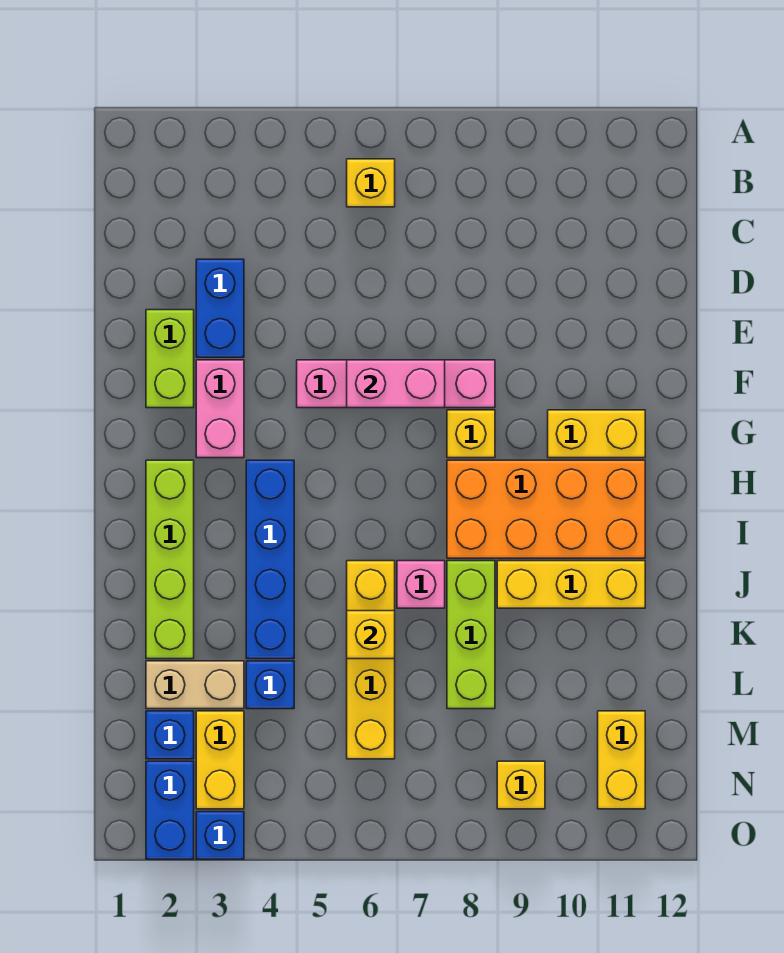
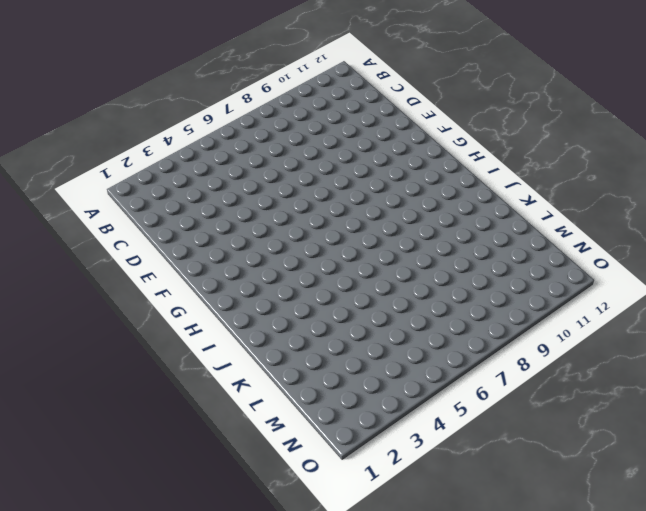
none -> yellow brick B6 level 1
none -> blue brick D3:E3 level 1
none -> lime brick E2:F2 level 1

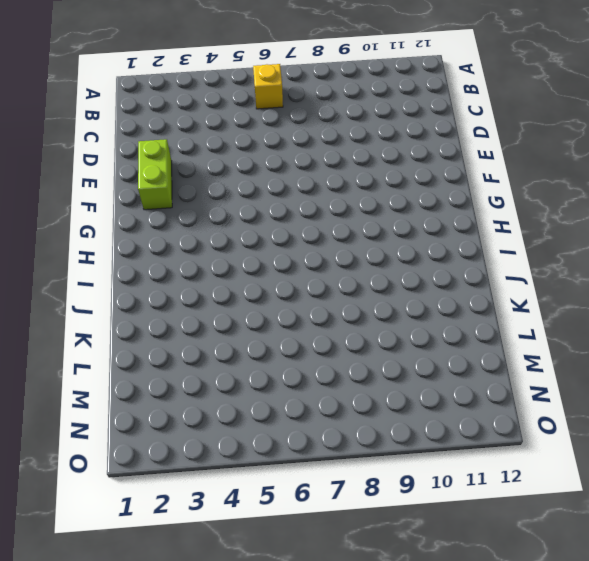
none -> blue brick D3:E3 level 1
none -> pink brick F3:G3 level 1
none -> pink brick F5:F8 level 1

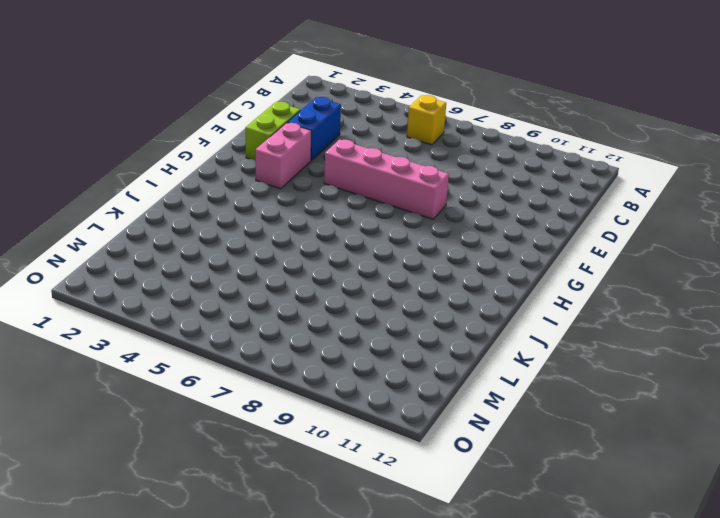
none -> yellow brick G8 level 1
none -> yellow brick G10:G11 level 1
none -> lime brick H2:K2 level 1

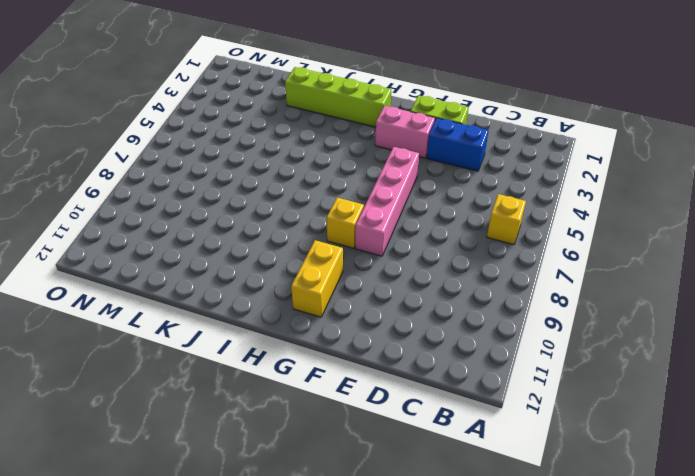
none -> blue brick H4:K4 level 1
none -> orange brick H8:I11 level 1
none -> yellow brick J6:M6 level 1

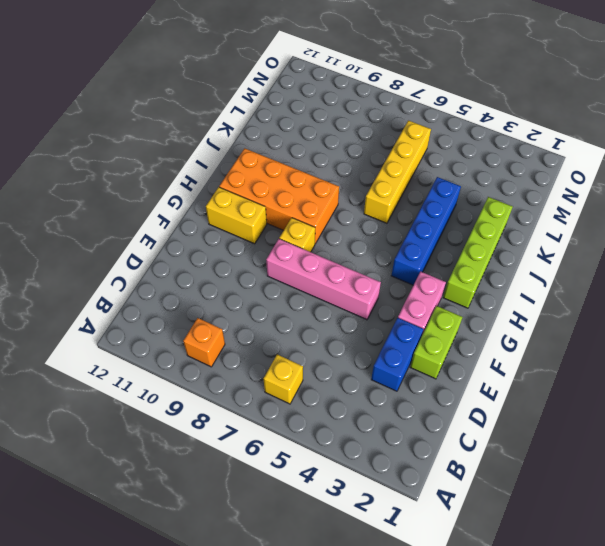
orange brick B9 level 1 -> none
none -> pink brick J7 level 1
none -> lime brick J8:L8 level 1
none -> yellow brick J9:J11 level 1

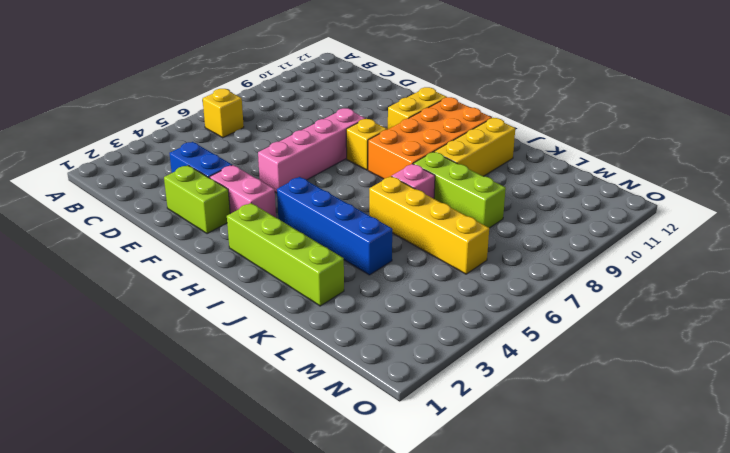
none -> tan brick L2:L3 level 1
none -> blue brick L4 level 1
none -> blue brick M2 level 1

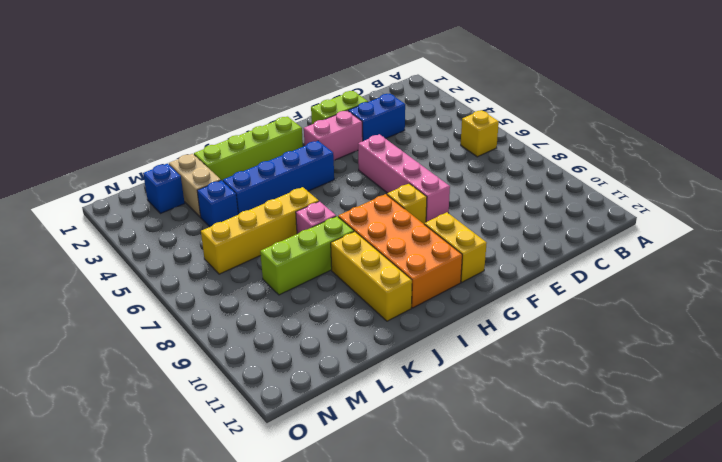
none -> yellow brick M3:N3 level 1
none -> yellow brick M11:N11 level 1
none -> blue brick N2:O2 level 1

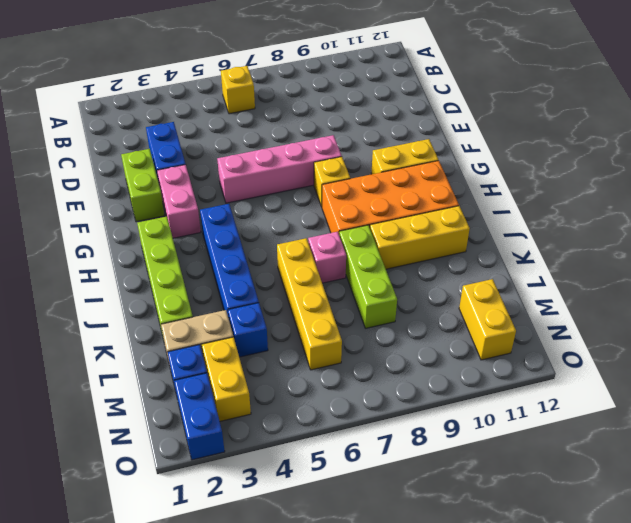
none -> yellow brick N9 level 1
none -> blue brick O3 level 1
none -> pink brick F6:F7 level 2

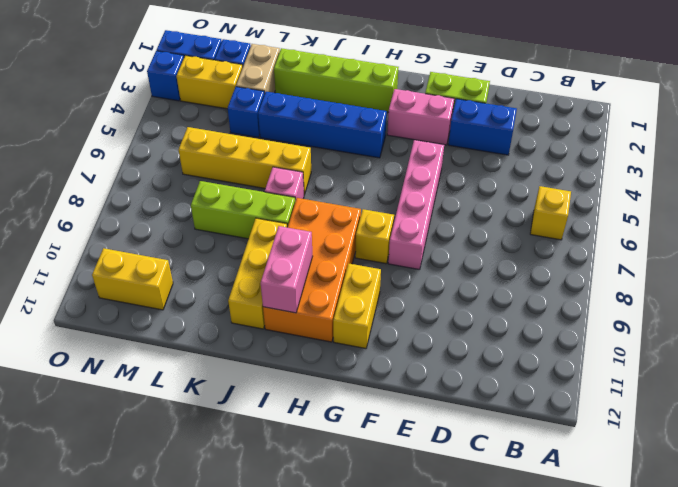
pink brick I10:I11 level 2 -> pink brick F6:F7 level 2
none -> yellow brick N9 level 1
none -> yellow brick K6 level 2

